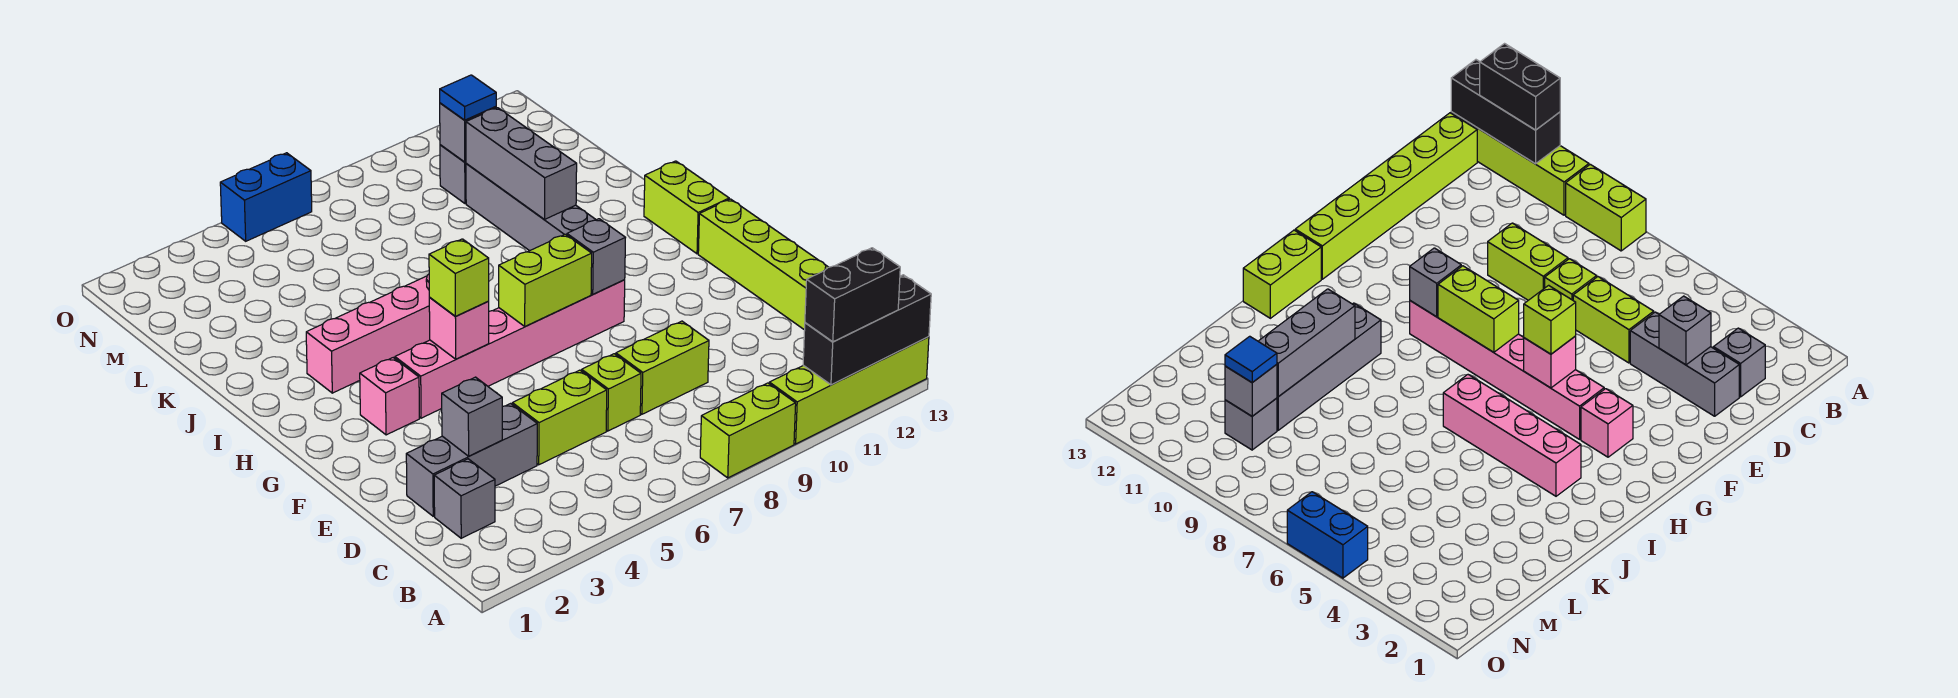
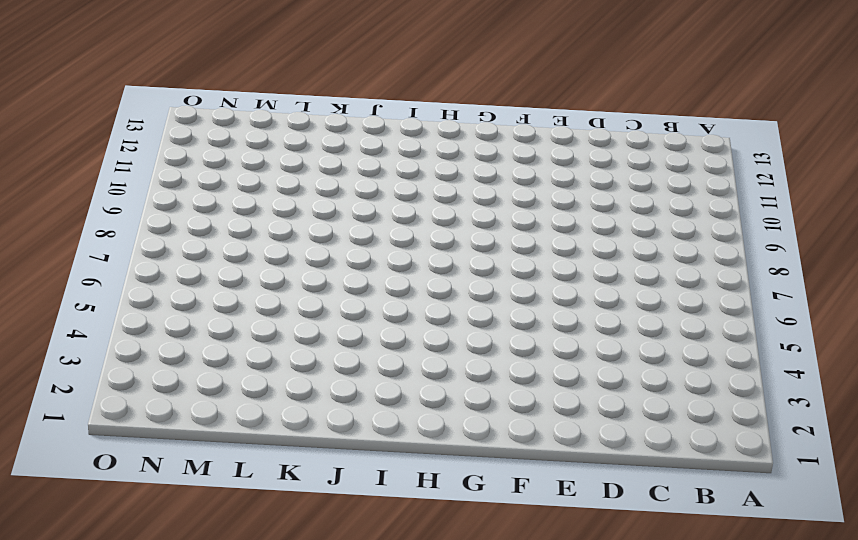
none -> lime brick A8:A9 level 1
none -> lime brick A10:A13 level 1
none -> lime brick B13:G13 level 1

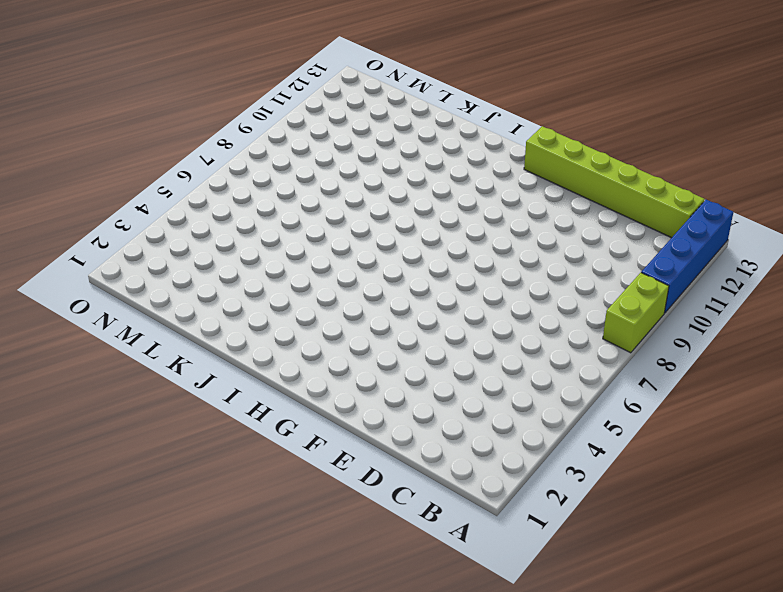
blue brick A10:A13 level 1 -> lime brick A10:A13 level 1
none -> grey brick C2 level 1
none -> grey brick D2:D4 level 1
none -> lime brick D5:D6 level 1

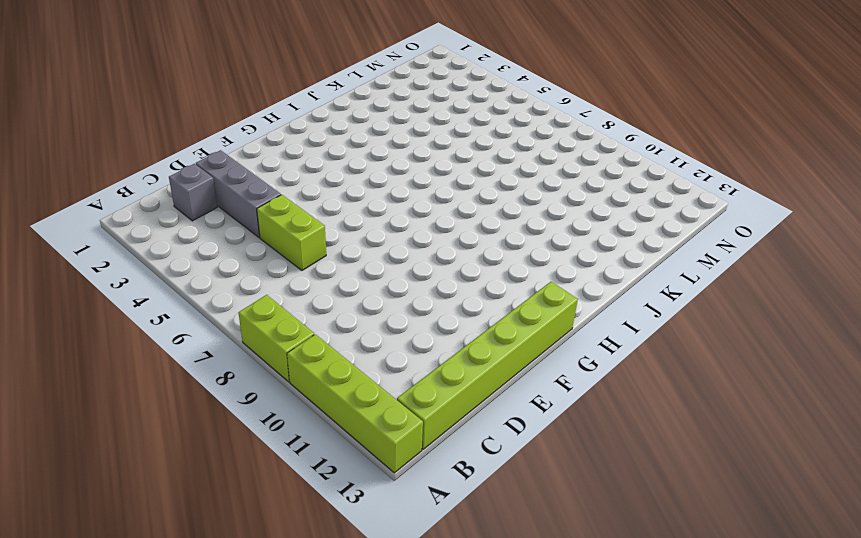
none -> lime brick D7 level 1
none -> lime brick D8:D9 level 1
none -> pink brick G3 level 1

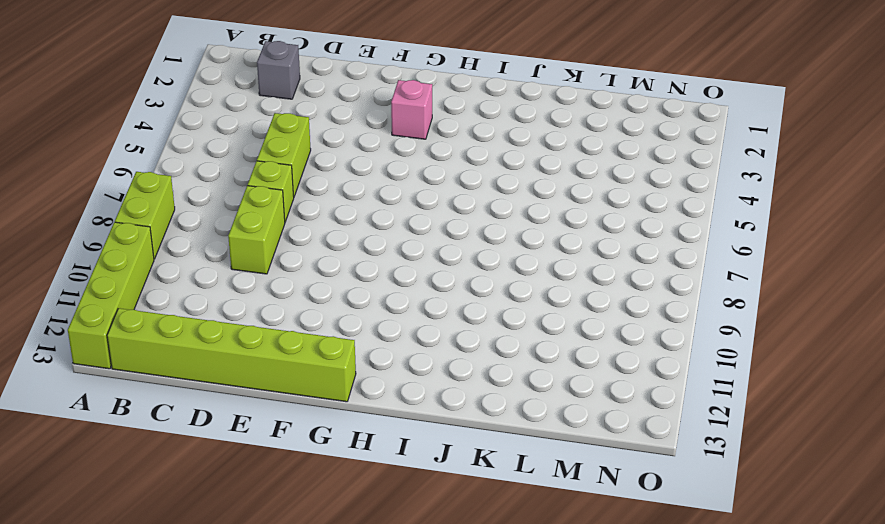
none -> grey brick D2:D4 level 1
none -> pink brick G4:G9 level 1
none -> lime brick H13:I13 level 1

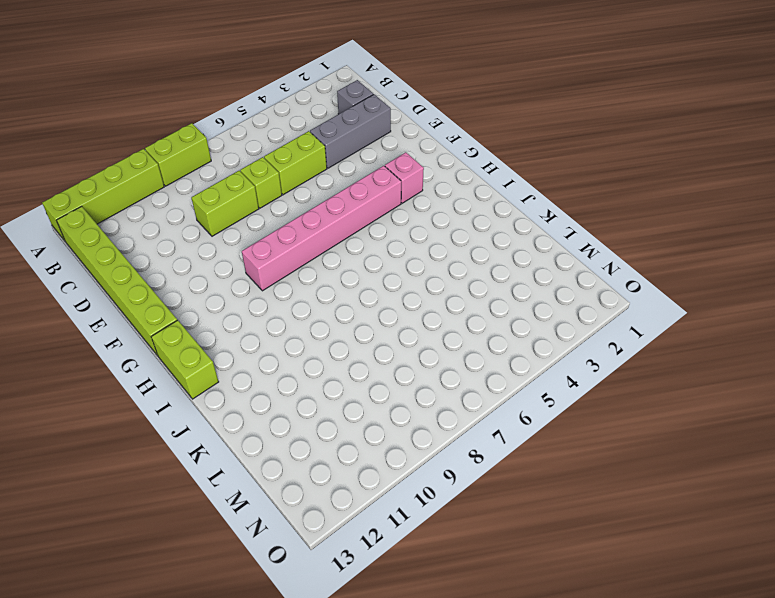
none -> pink brick I3:I6 level 1
none -> grey brick I10:L10 level 1
none -> grey brick M10 level 1

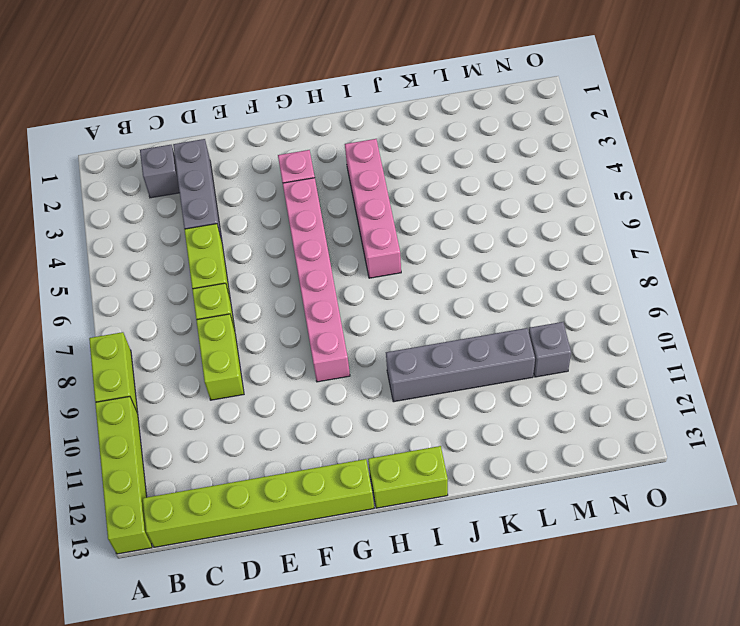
none -> blue brick O5:O6 level 1
none -> black brick A11:A13 level 2
none -> grey brick D3 level 2

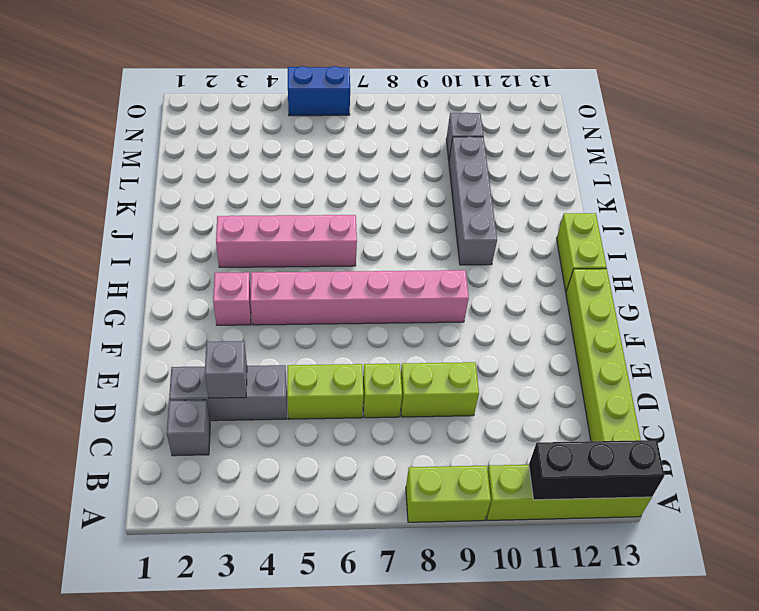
none -> pink brick G5 level 2
none -> lime brick G7:G8 level 2
none -> grey brick G9 level 2

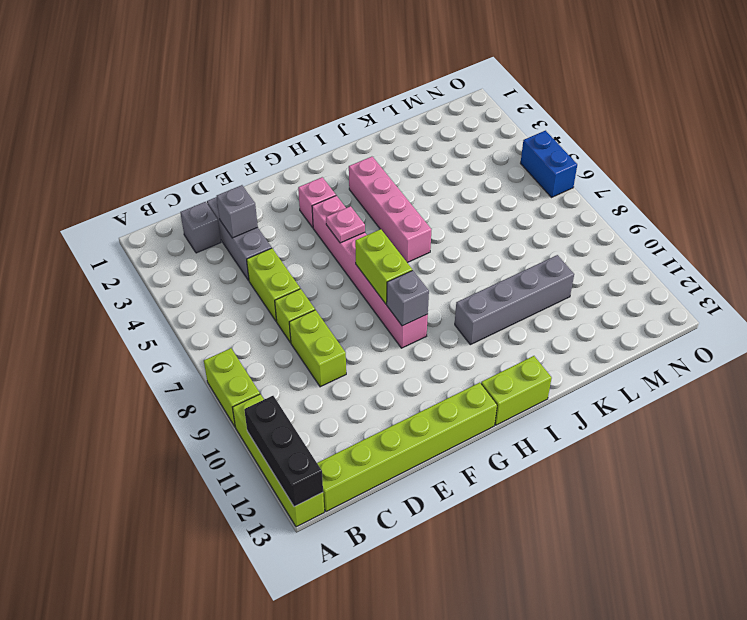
pink plate G5 level 2 -> pink brick G5 level 2
none -> grey brick M10 level 1
none -> grey brick J10:L10 level 2
none -> grey brick M10 level 2

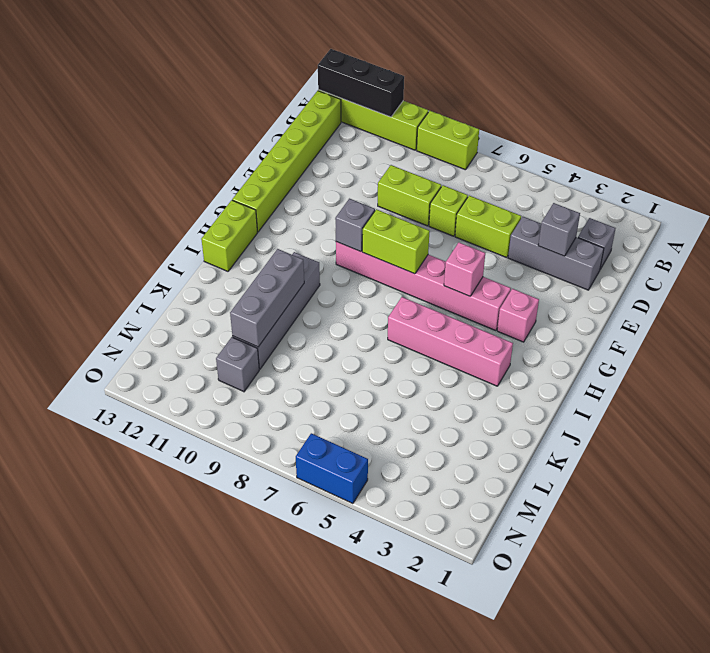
none -> grey brick M10 level 2
none -> black brick A11:A12 level 3
none -> lime brick G5 level 3

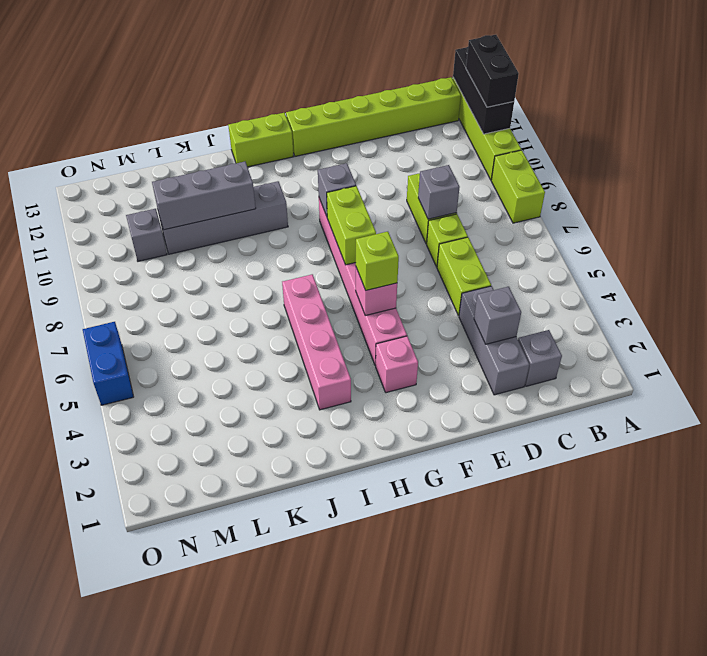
grey brick D8 level 2 -> grey brick M10 level 2
none -> blue tile M10 level 3

